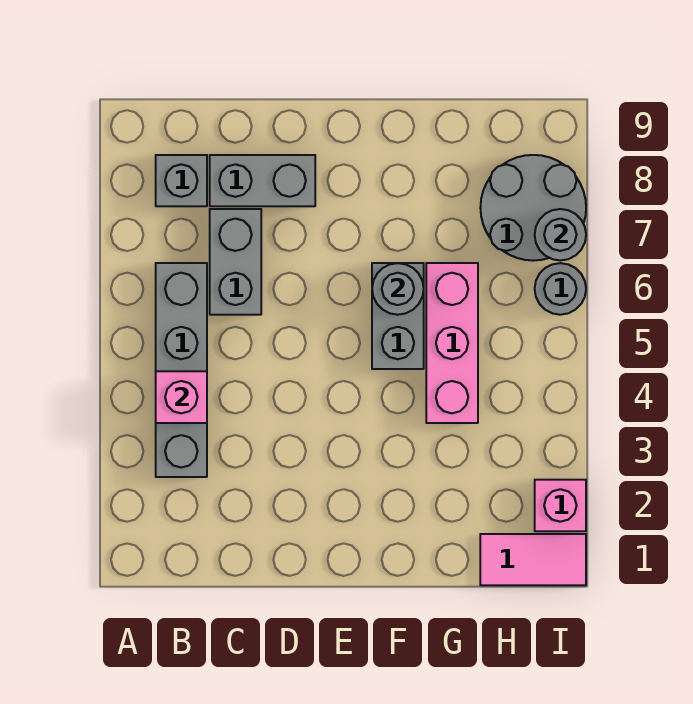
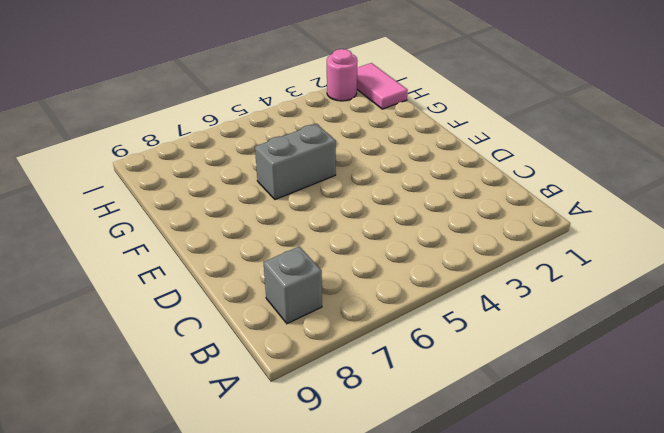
pink round brick I2 level 1 -> pink brick I2 level 1
none -> grey brick B3:B6 level 1
none -> grey brick C6:C7 level 1
none -> grey brick C8:D8 level 1

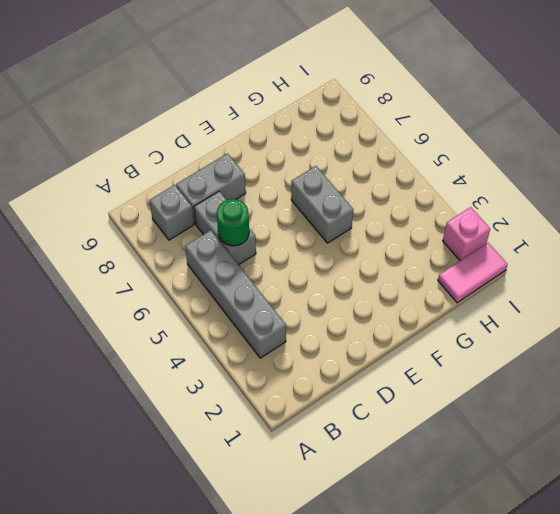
green round brick C6 level 2 -> none
none -> pink brick G4:G6 level 1
none -> grey round brick H7:I8 level 1
none -> grey round brick I6 level 1

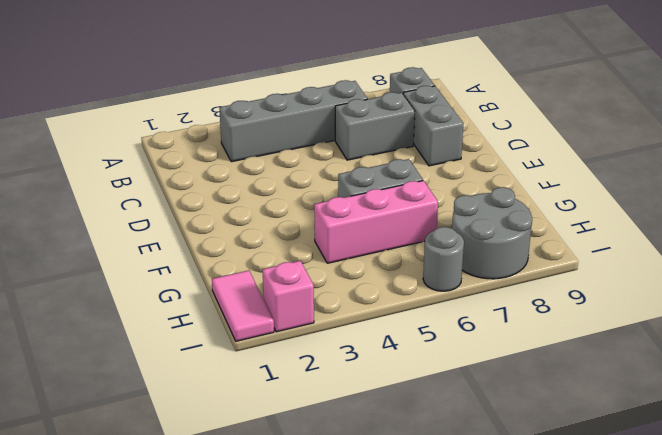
none -> pink brick B4 level 2
none -> grey round brick F6 level 2
none -> grey round brick I7 level 2

